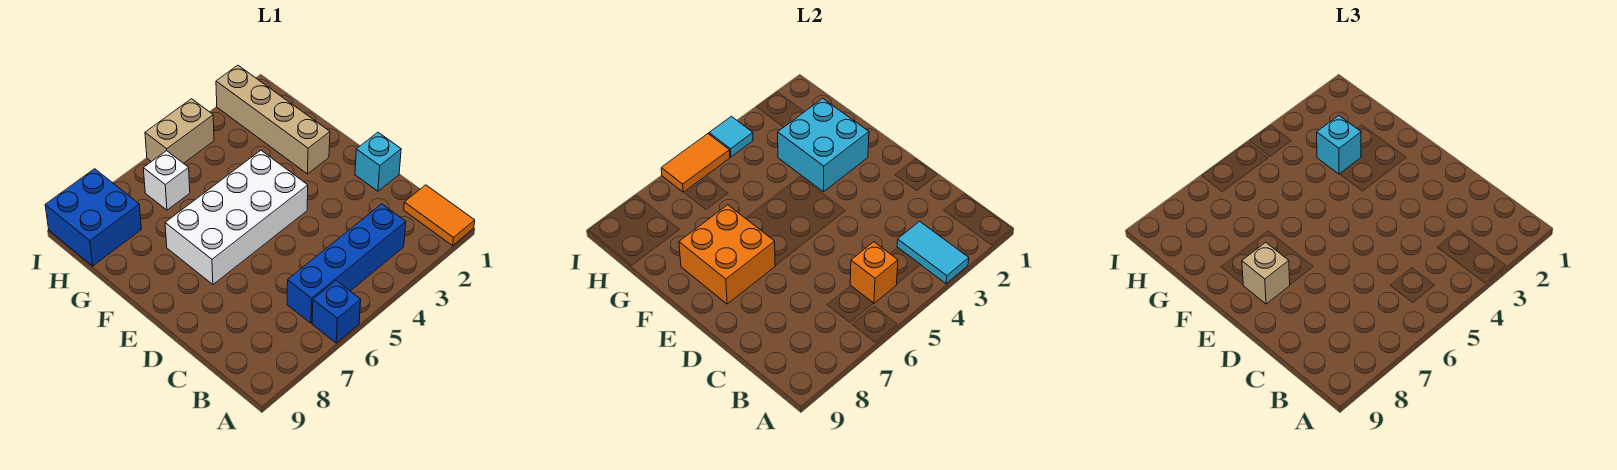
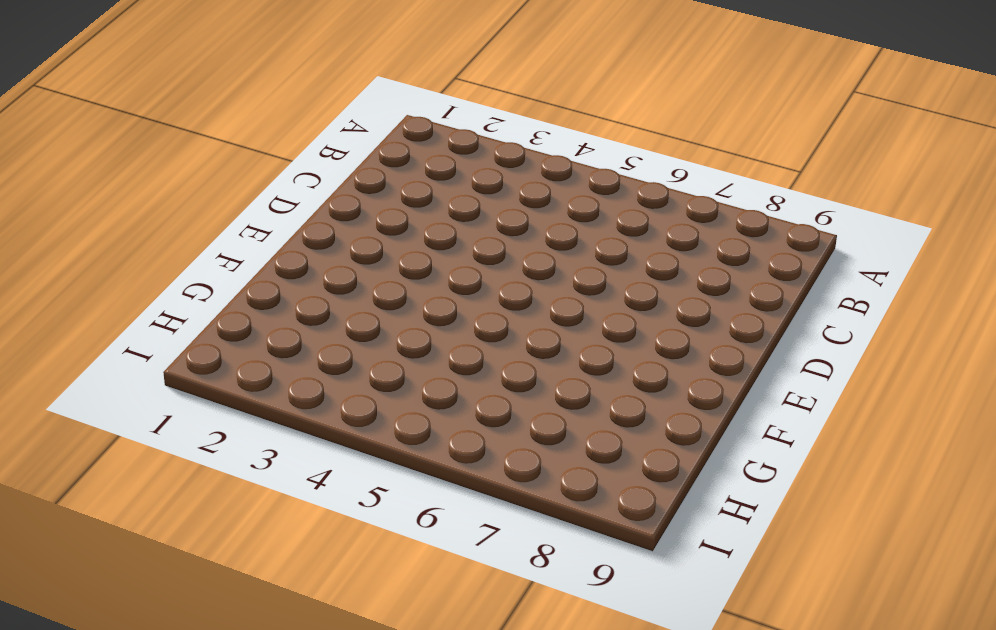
none -> orange tile A1:B1 level 1
none -> blue brick A6 level 1
none -> blue brick B3:B6 level 1

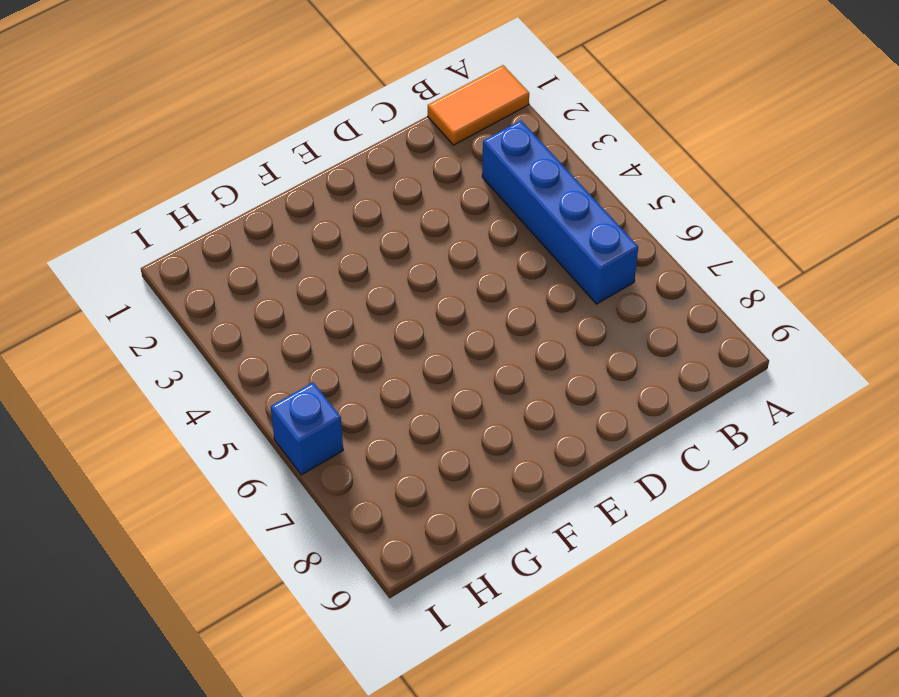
blue brick I6 level 1 -> blue brick A6 level 1
none -> cyan brick D1 level 1
none -> white brick E4:F7 level 1
none -> tan brick F2:I2 level 1

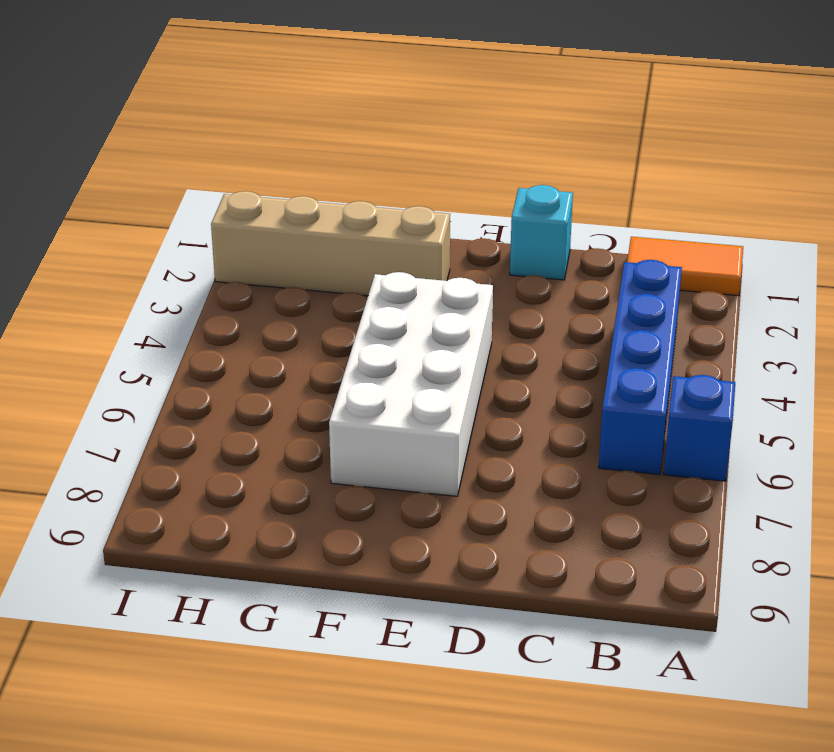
none -> white brick H6 level 1
none -> blue brick H8:I9 level 1
none -> tan brick I4:I5 level 1

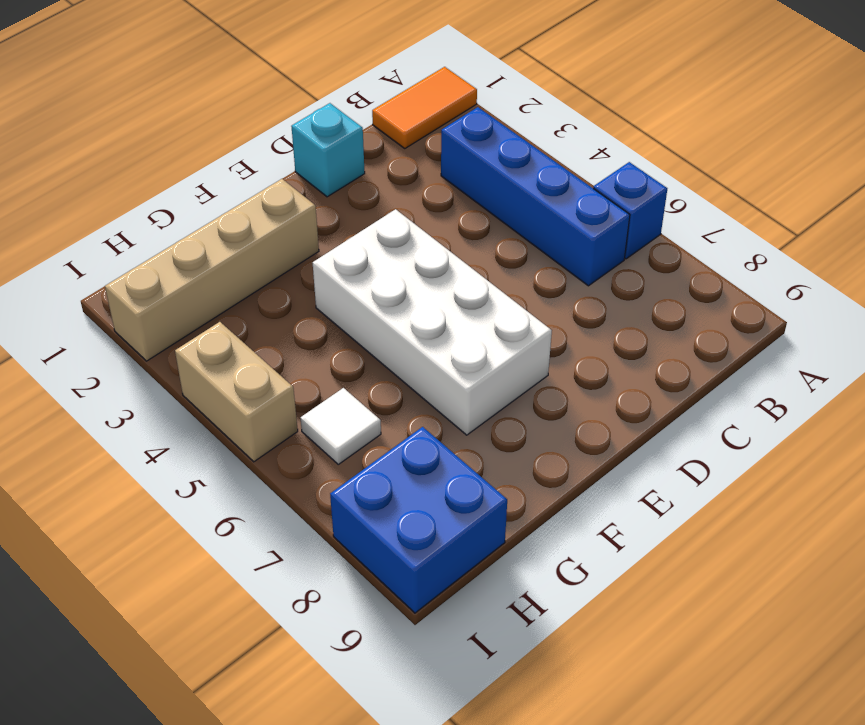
white tile H6 level 1 -> white brick H6 level 1
none -> cyan tile A3:B3 level 2
none -> orange brick B5 level 2
none -> orange brick E7:F8 level 2

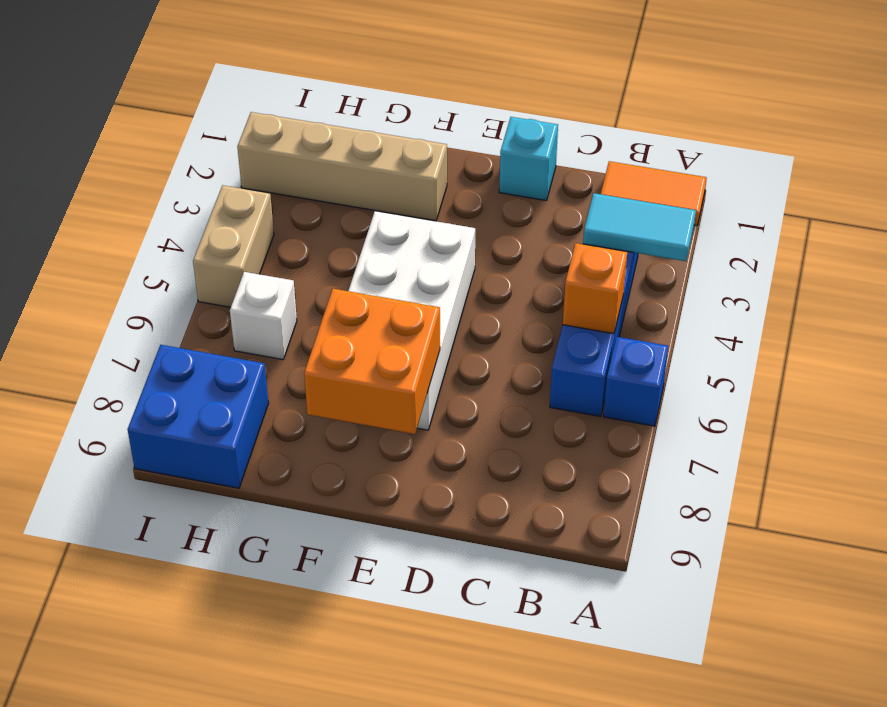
none -> cyan brick F2:G3 level 2
none -> cyan tile I4 level 2
none -> orange tile I5:I6 level 2

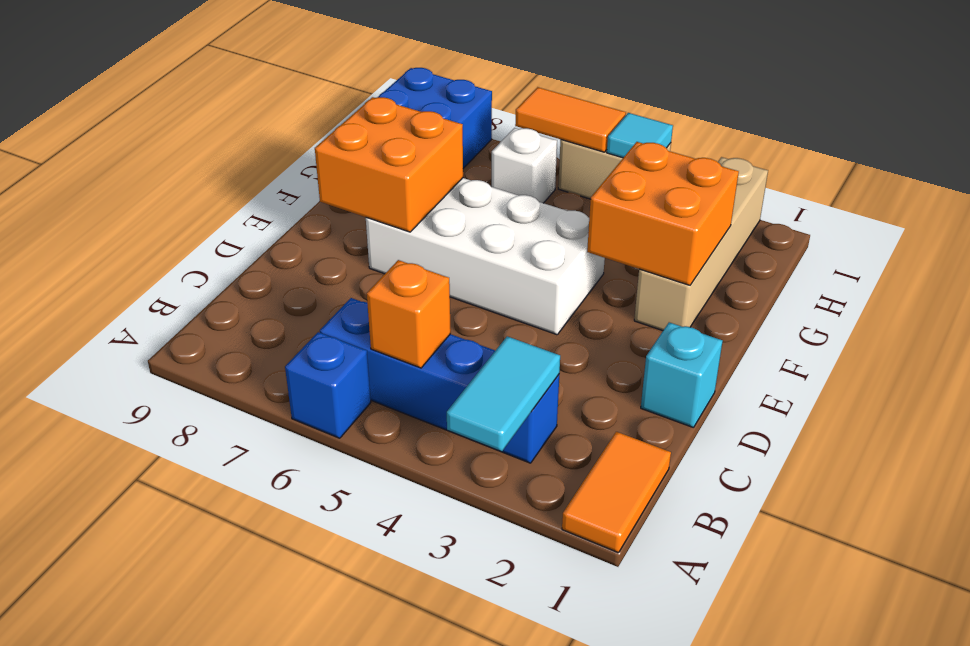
orange brick F2:G3 level 2 -> cyan brick F2:G3 level 2
none -> tan brick E8 level 3
none -> cyan brick G3 level 3

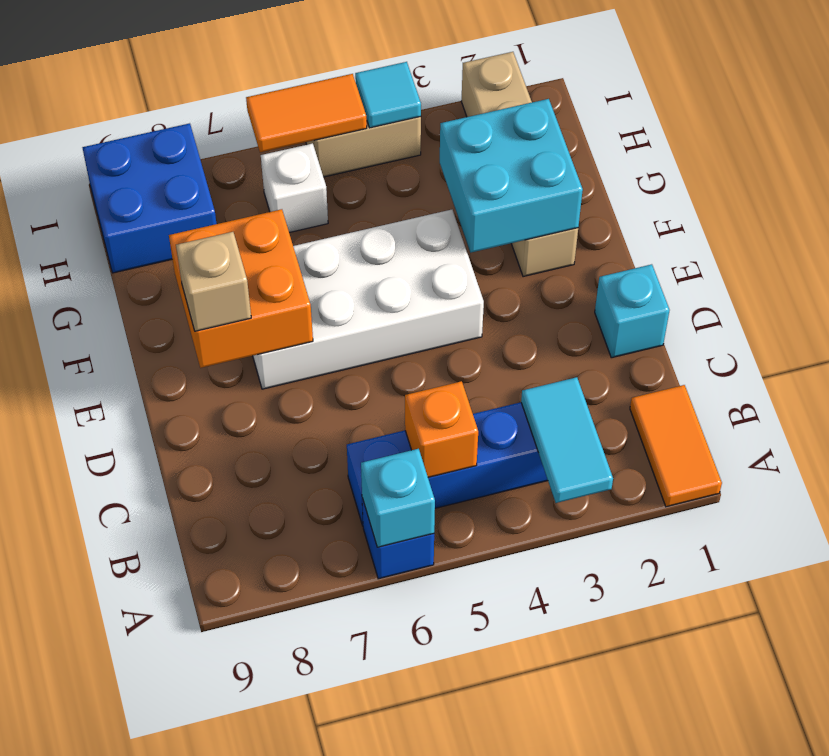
cyan brick A6 level 2 -> cyan brick G3 level 3

